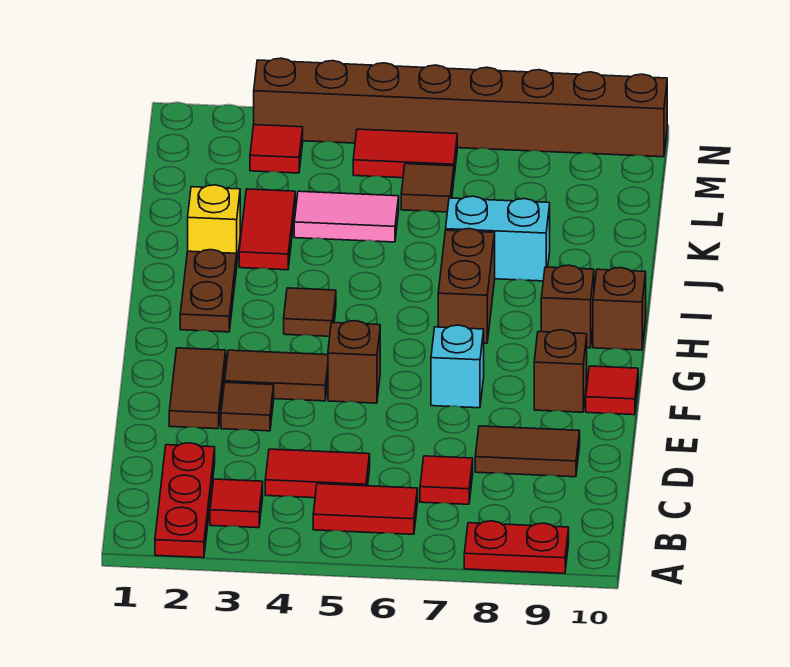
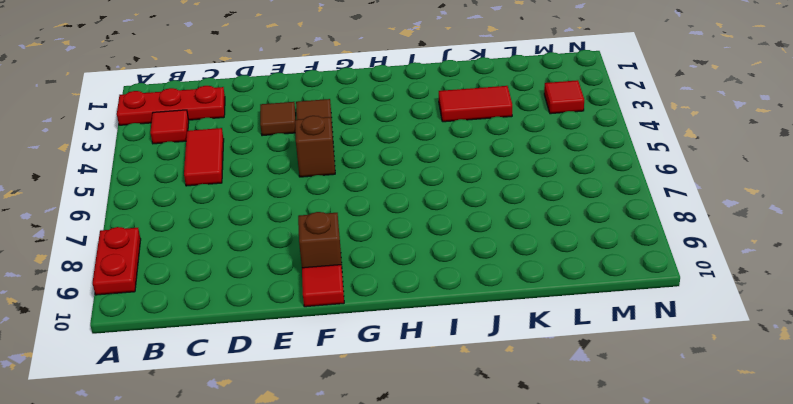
none -> red tile B5:B6 level 1
none -> red tile C7 level 1
none -> brown tile D8:D9 level 1

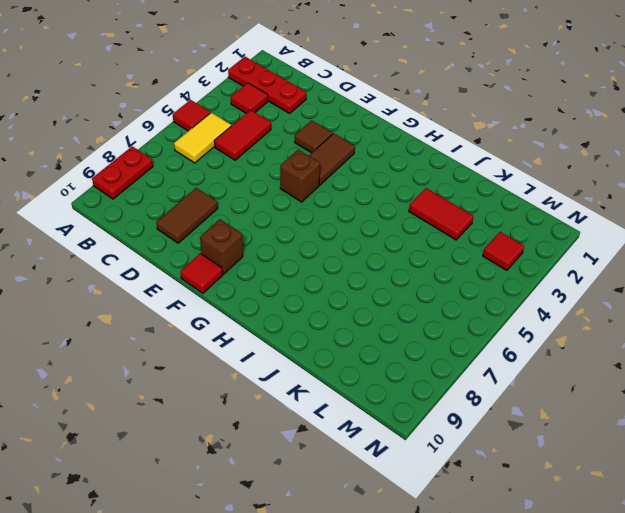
red tile A5 level 1 -> red tile C7 level 1
yellow tile B5:B6 level 1 -> red tile B5:B6 level 1
none -> brown tile E2:F2 level 1
none -> cyan brick F7 level 1
none -> brown plate H2:I2 level 1

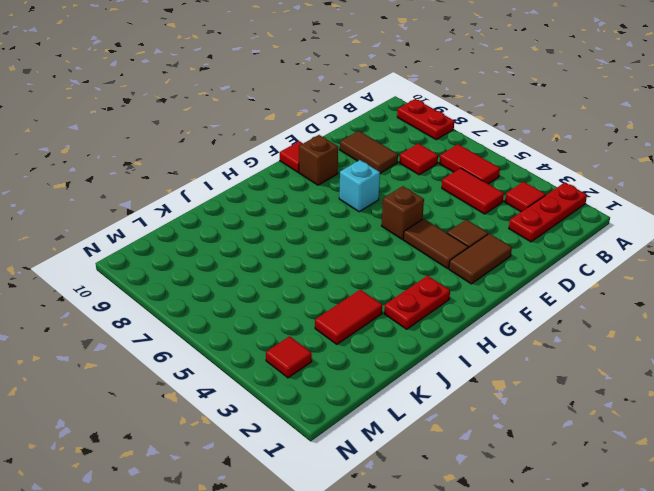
red plate H2:I2 level 1 -> brown plate H2:I2 level 1
none -> brown tile H4 level 1
none -> brown brick H7:I7 level 1
none -> brown brick H9 level 1

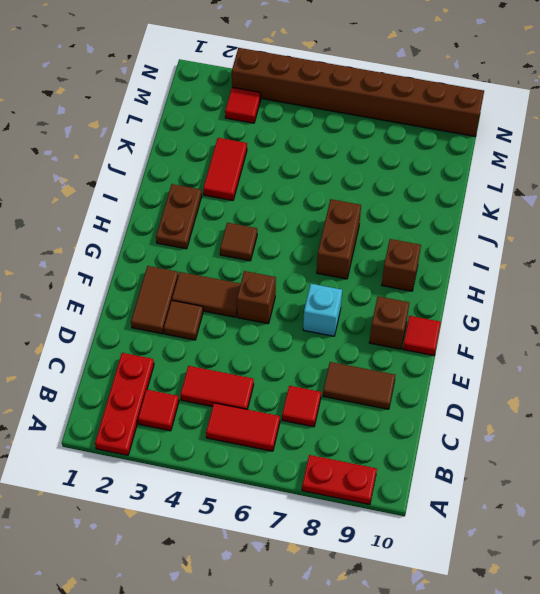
none -> brown brick H10 level 1
none -> yellow brick J2 level 1
none -> cyan brick J7:J8 level 1

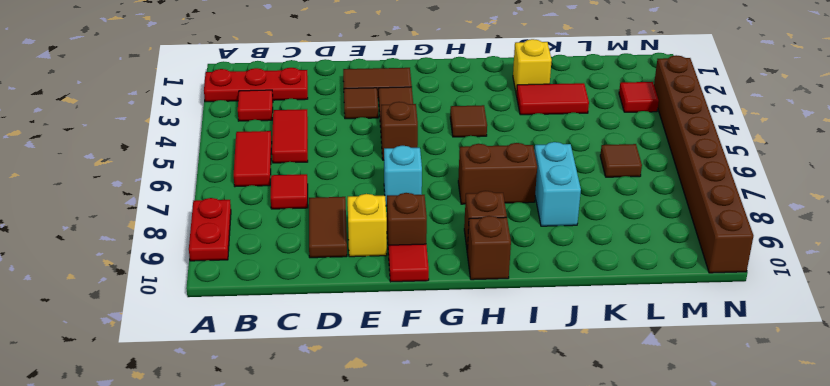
yellow brick E9 level 1 -> none
none -> brown plate H2:I2 level 1
none -> pink tile K4:K5 level 1
none -> red tile M5:M6 level 1

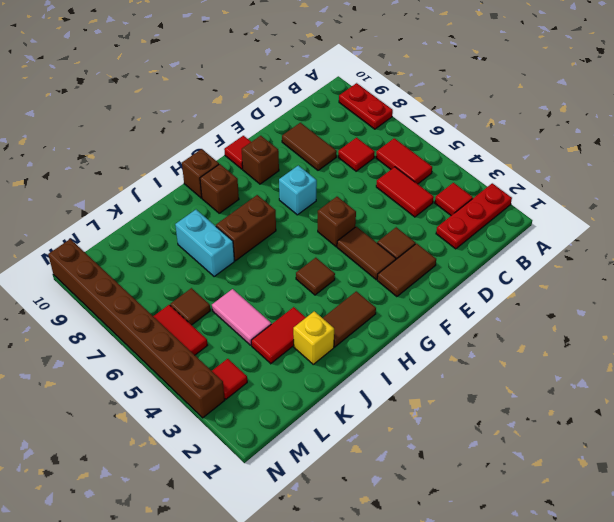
brown tile H2:I2 level 1 -> brown plate H2:I2 level 1

